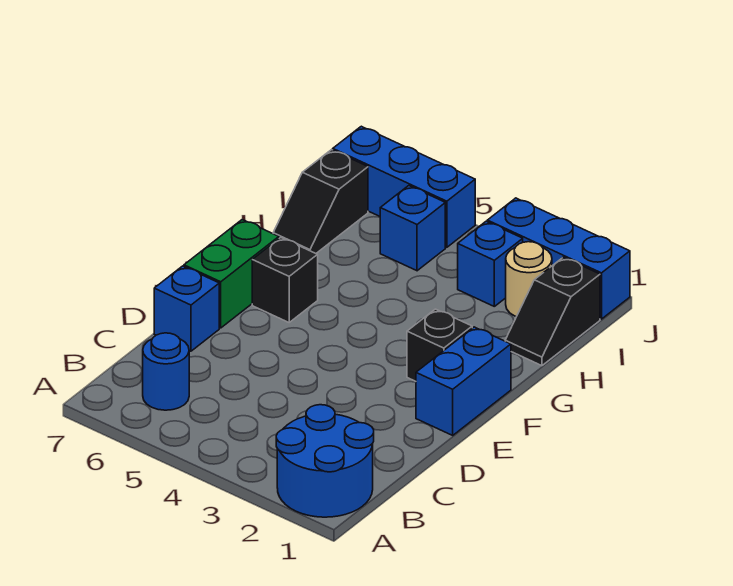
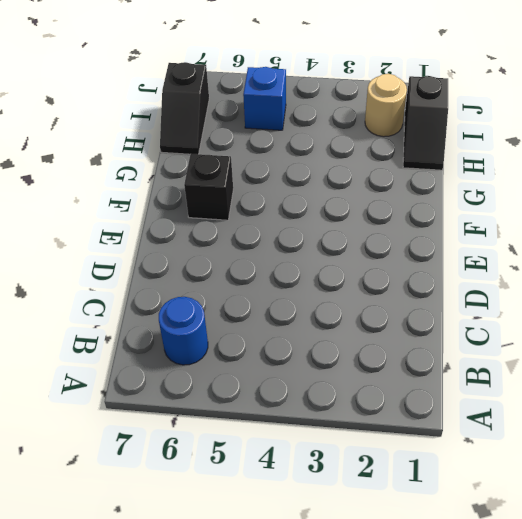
none -> blue round brick A1:B2 level 1
none -> blue brick D7 level 1
none -> blue brick E1:F1 level 1

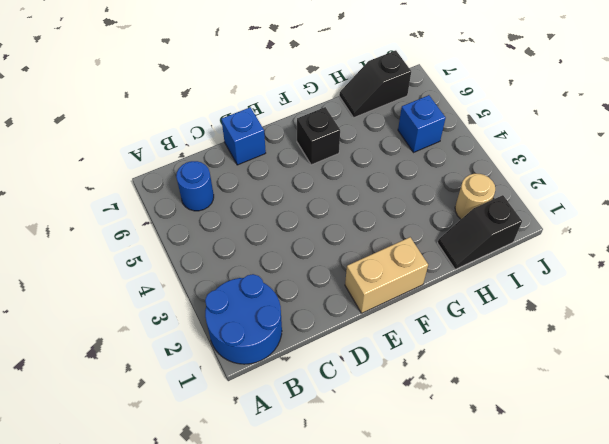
tan brick E1:F1 level 1 -> blue brick E1:F1 level 1
none -> green brick E7:F7 level 1
none -> black brick F2 level 1
none -> blue brick I3 level 1

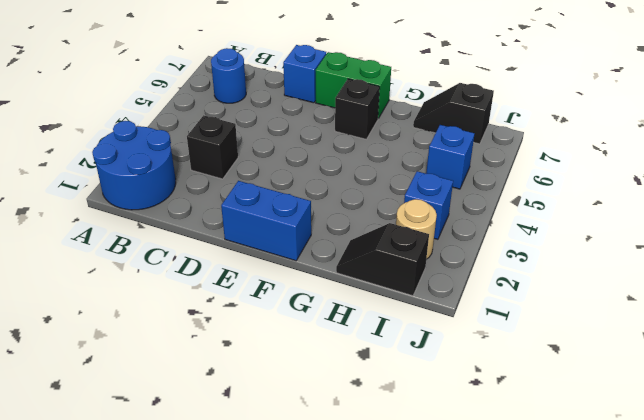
black brick C3 level 1 -> black brick F2 level 1
none -> blue brick J1:J3 level 1
none -> blue brick J5:J7 level 1

